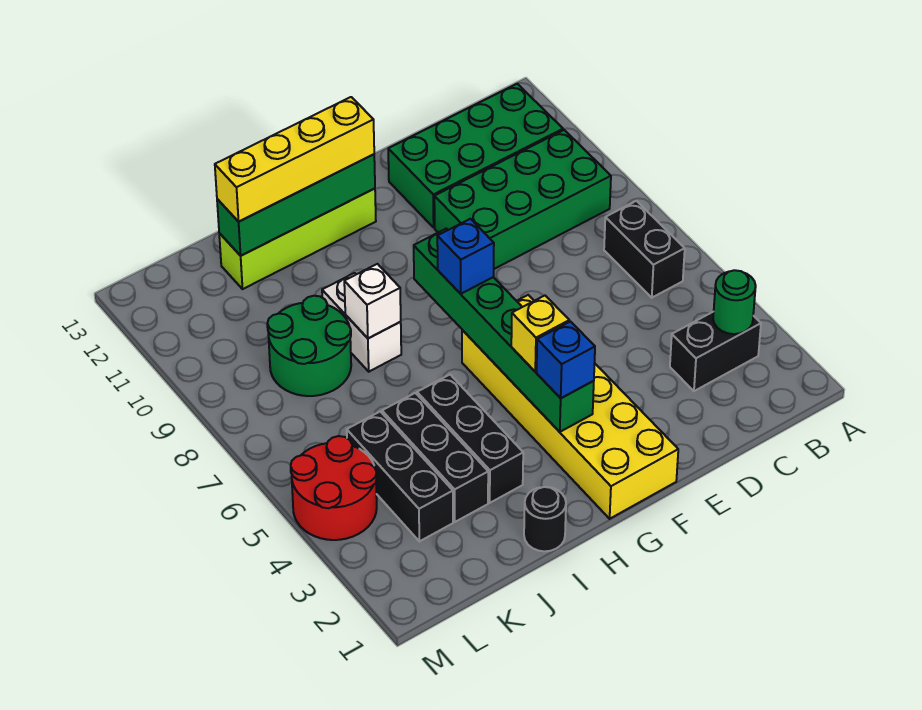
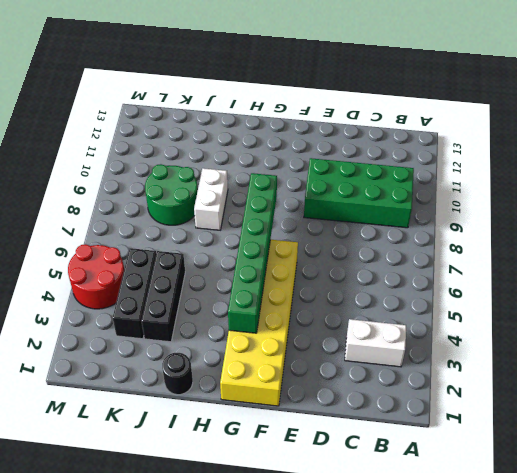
white brick B3:C3 level 1 -> black brick B3:C3 level 1
none -> black brick B6:B7 level 1
none -> green brick B11:E12 level 1
none -> lime brick G12:J12 level 1

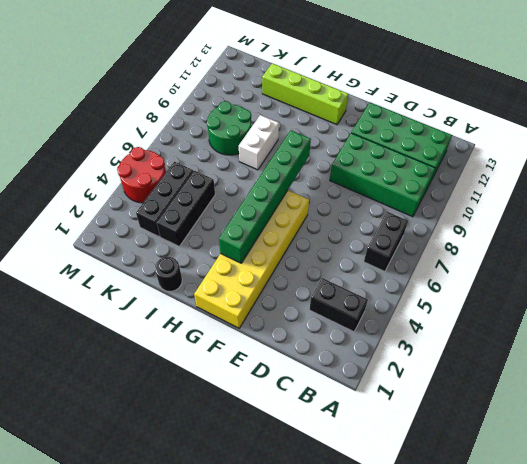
none -> black brick I3:I5 level 1
none -> green round brick B3 level 2
none -> green brick G12:J12 level 2

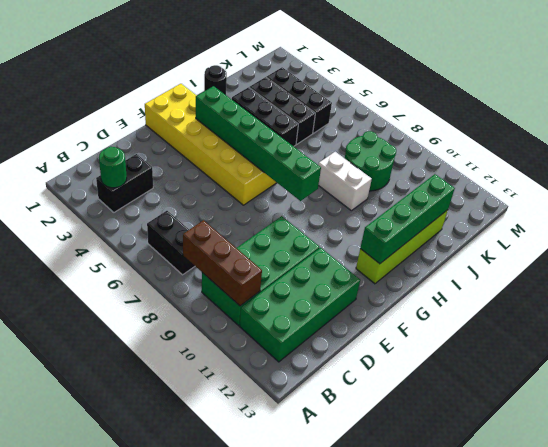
brown brick B8:B10 level 2 -> none
none -> red round brick L4:M5 level 1
none -> white brick I8 level 2
none -> blue brick G3 level 3

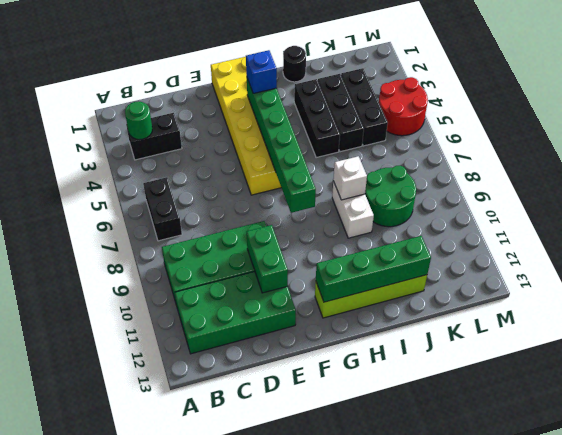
green brick E10:E11 level 2 -> none
none -> yellow brick G4 level 3
none -> blue brick G7 level 3
none -> yellow brick G12:J12 level 3

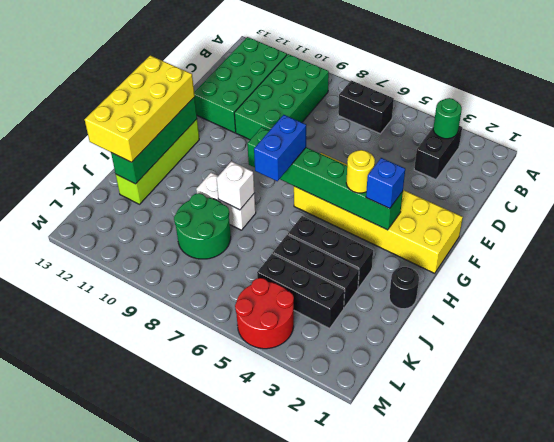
yellow round brick G4 level 3 -> yellow brick G4 level 3
blue brick G7:H7 level 3 -> blue brick G7 level 3
yellow brick G12:J13 level 3 -> yellow brick G12:J12 level 3

